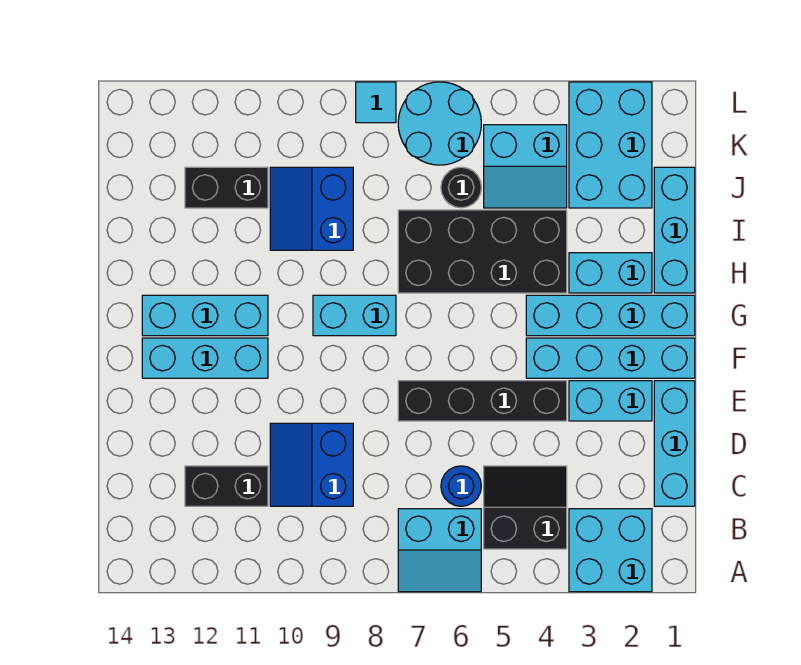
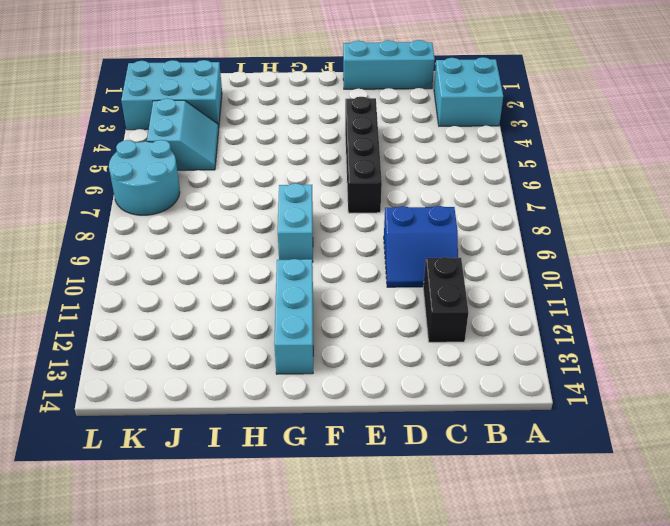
none -> cyan slope A6:B7 level 1 top B
none -> black slope B4:C5 level 1 top B
none -> blue round brick C6 level 1

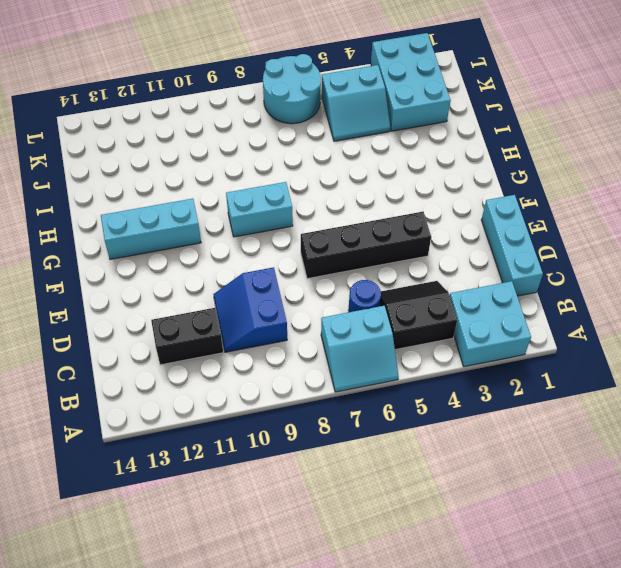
none -> cyan brick E2:E3 level 1
none -> cyan brick F1:F4 level 1
none -> cyan brick F11:F13 level 1

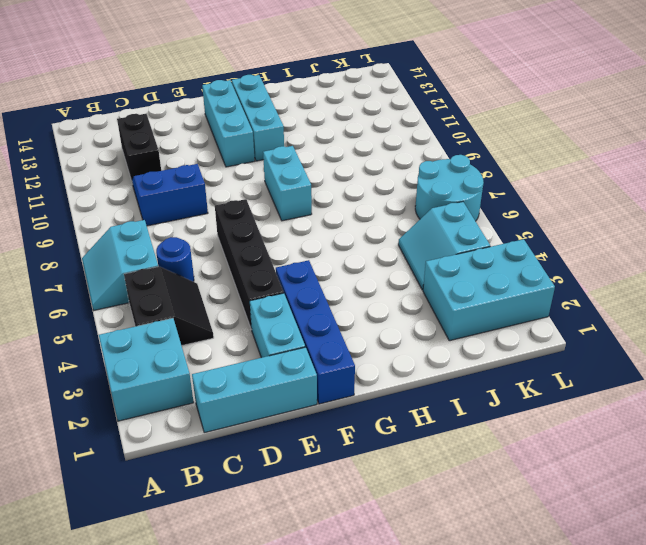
blue brick F1:F4 level 1 -> cyan brick F1:F4 level 1
none -> cyan brick G1:G4 level 1
none -> cyan brick H1:J1 level 1
none -> cyan brick H2:H3 level 1

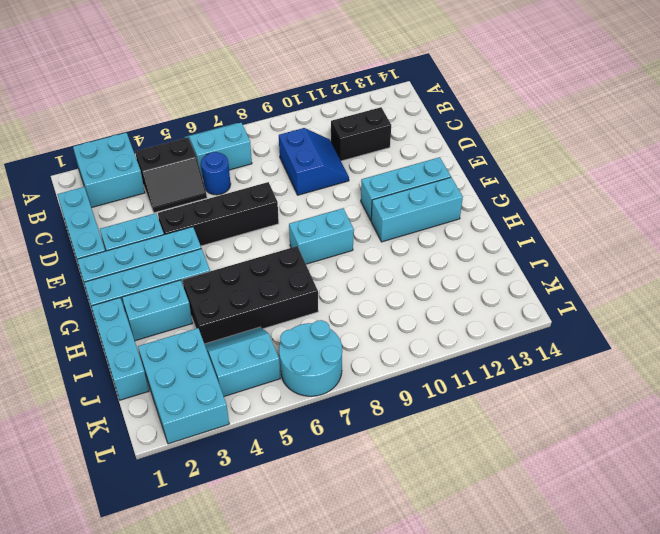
none -> blue slope I9:J10 level 1 top 9
none -> black round brick J6 level 1
none -> black brick J11:J12 level 1

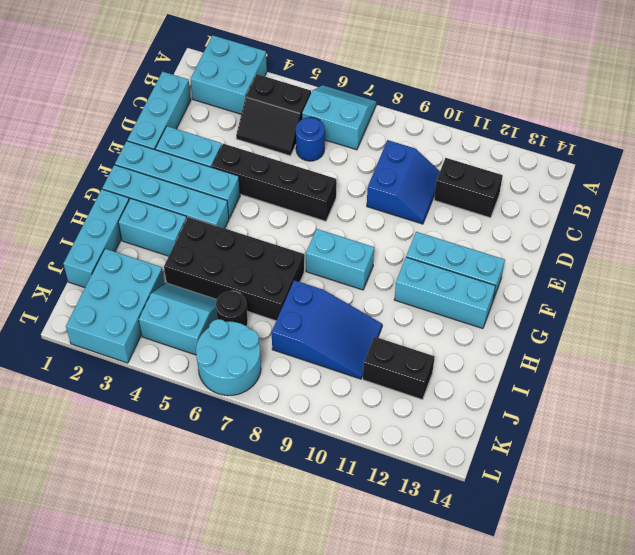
blue slope I8:J10 level 1 top 8 -> blue slope I9:J10 level 1 top 9
none -> cyan tile L8 level 1

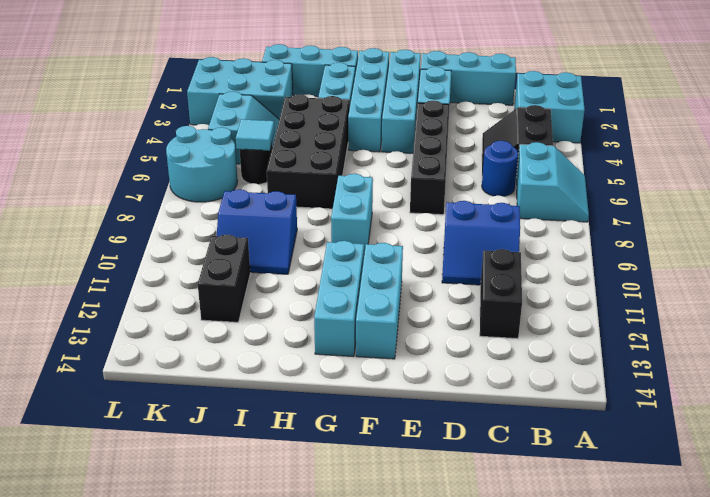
cyan tile J6 level 2 -> cyan tile L8 level 1

